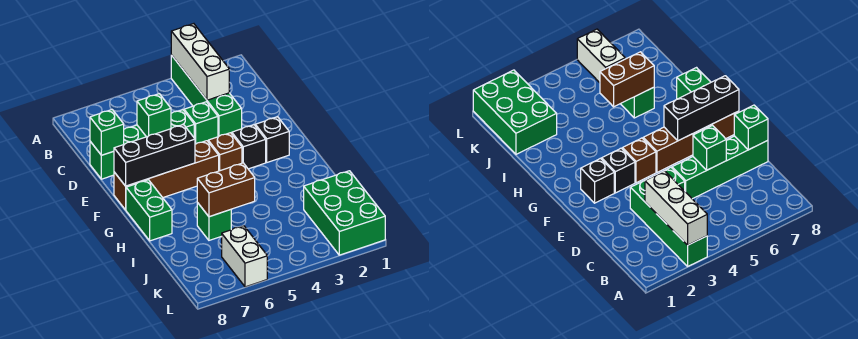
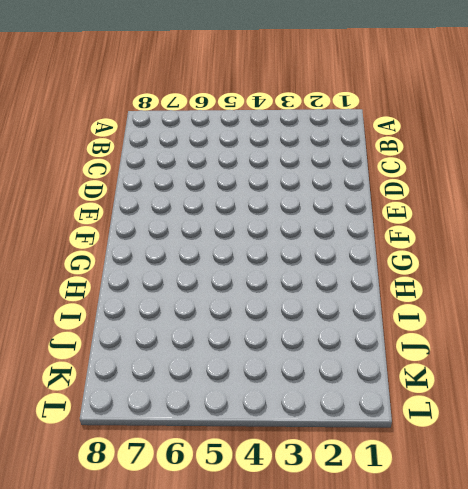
none -> green brick A3:D3 level 1
none -> green brick D4 level 1
none -> green brick D5:D8 level 1

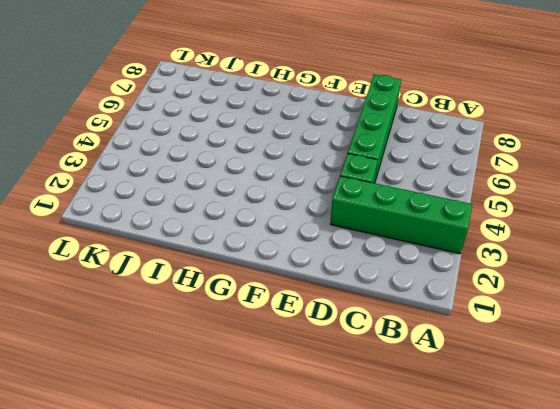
none -> black brick F2 level 1
none -> black brick F3 level 1
none -> brown brick F4 level 1

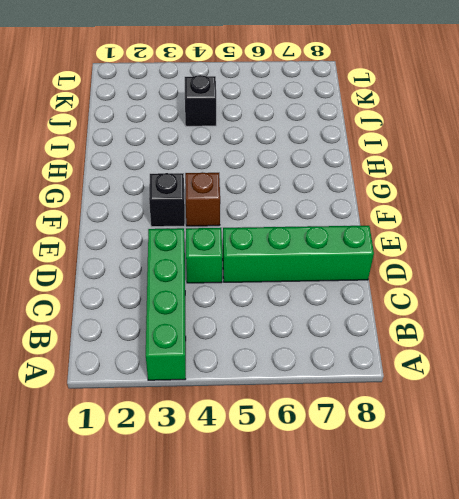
black brick J4 level 1 -> black brick F2 level 1
none -> brown brick F5:F8 level 1
none -> green brick G8:H8 level 1
none -> green brick I6 level 1

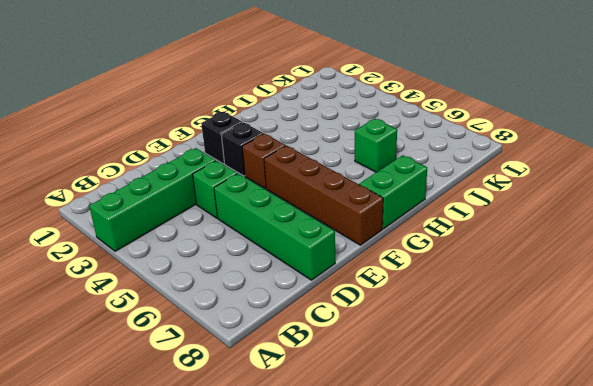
none -> green brick J1:L2 level 1
none -> white brick K6:L6 level 1
none -> white brick A3:C3 level 2

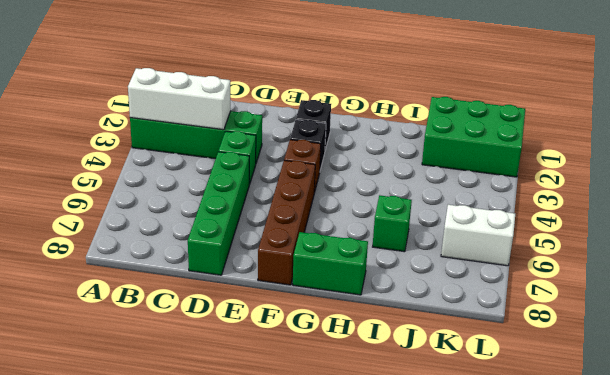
none -> green brick D6 level 2
none -> green brick D8 level 2
none -> black brick F6:F8 level 2

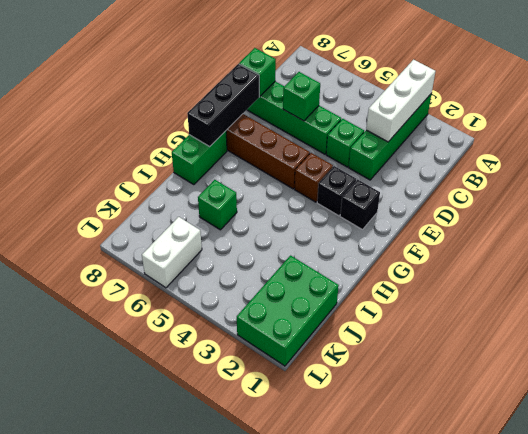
black brick E8:G8 level 2 -> black brick F6:F8 level 2
none -> brown brick I5:I6 level 2

